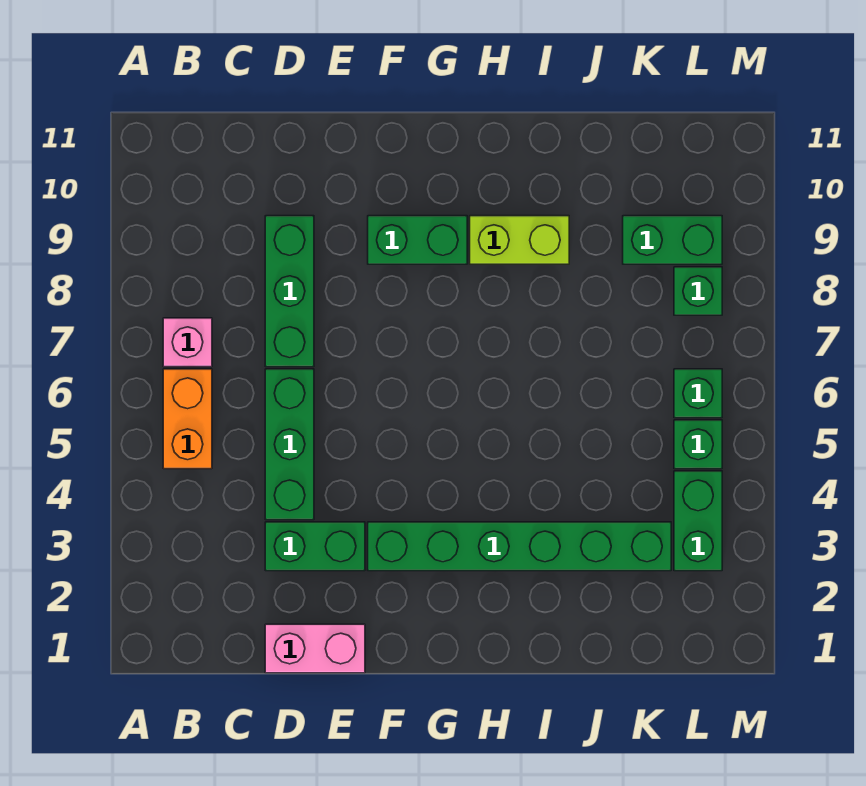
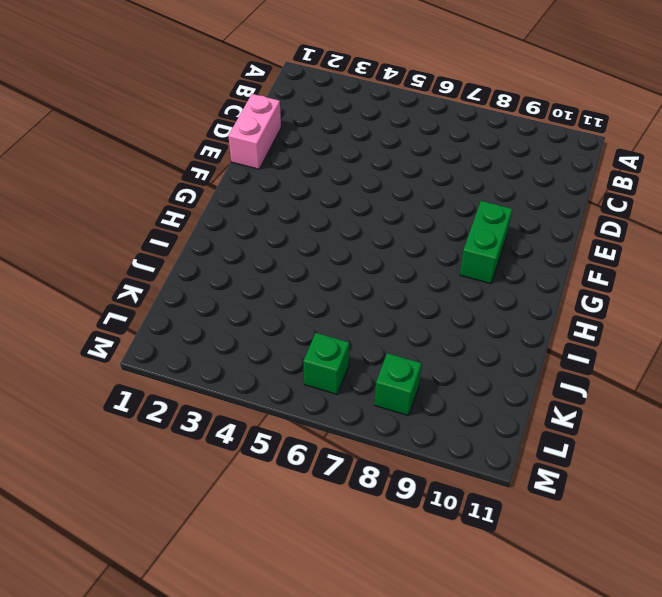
none -> orange brick B5:B6 level 1
none -> pink brick B7 level 1
none -> green brick D3:E3 level 1

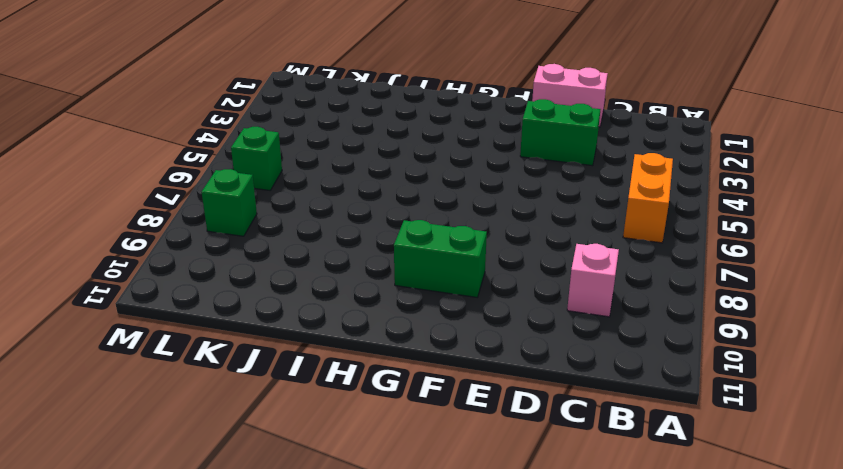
pink brick C9 level 1 -> pink brick B7 level 1
none -> green brick D4:D6 level 1
none -> green brick D7:D9 level 1
none -> green brick F3:K3 level 1

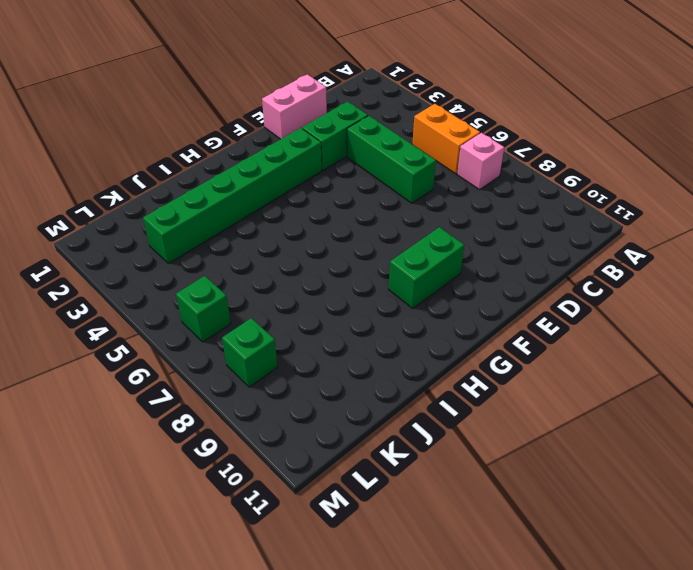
none -> green brick D7:D9 level 1
none -> lime brick H9:I9 level 1
none -> green brick K9:L9 level 1

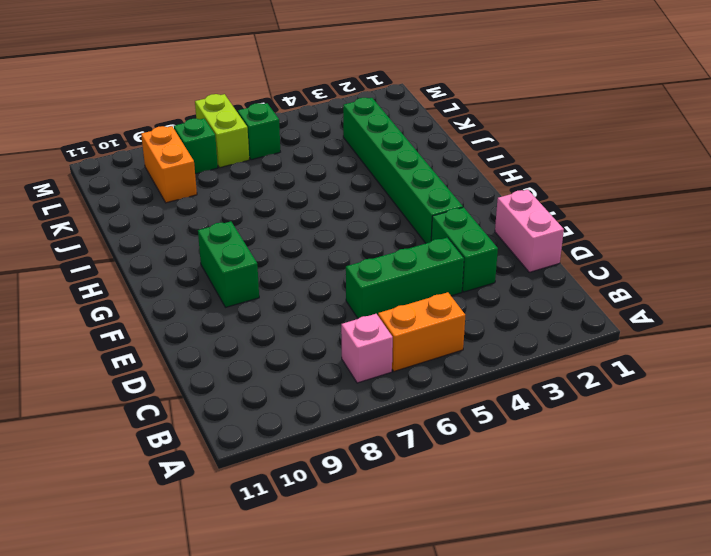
orange brick K9:L9 level 1 -> green brick K9:L9 level 1
lime brick L7:M7 level 1 -> lime brick H9:I9 level 1
none -> green brick D7:D9 level 1
none -> green brick L3:L4 level 1
none -> green brick L5 level 1

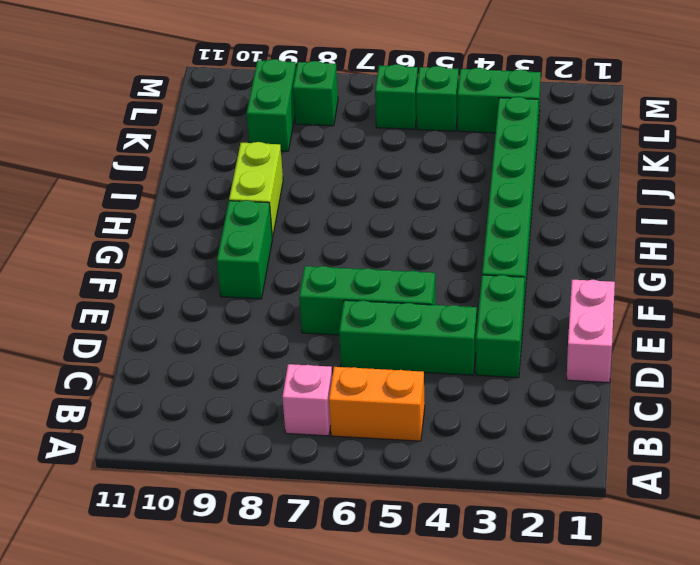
green brick E5:E7 level 1 -> green brick D7:D9 level 1

